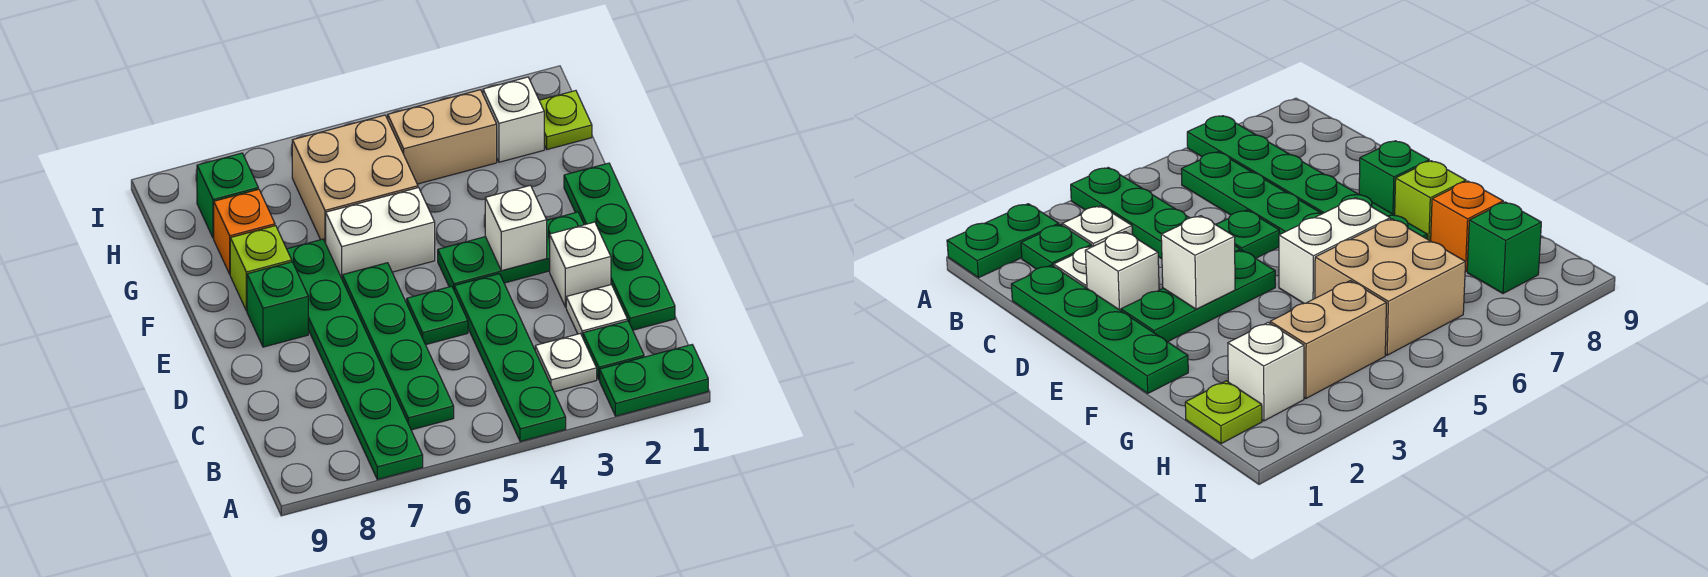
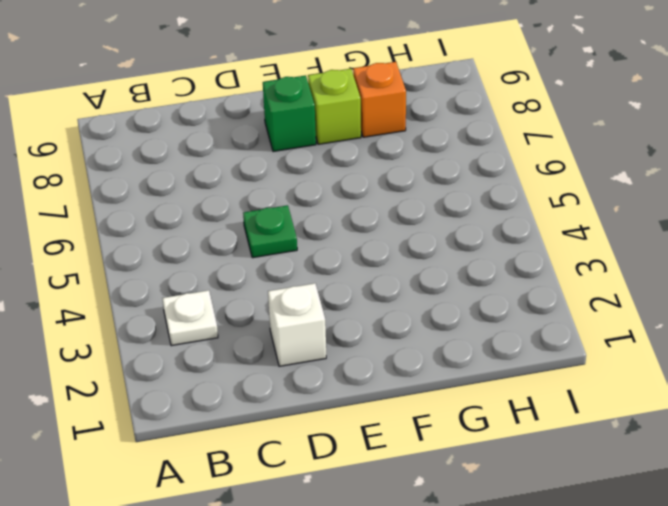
none -> green plate A1:A2 level 1
none -> green plate A4:D4 level 1
none -> green plate A7:F7 level 1

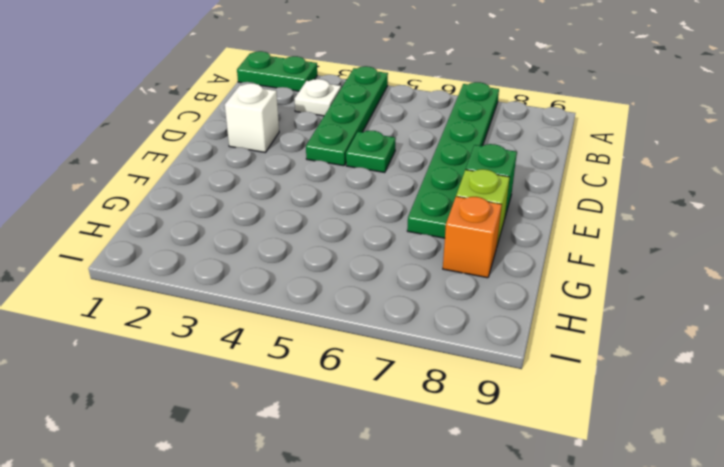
none -> green plate B2 level 1
none -> green plate B6:E6 level 1
none -> green plate C1:F1 level 1

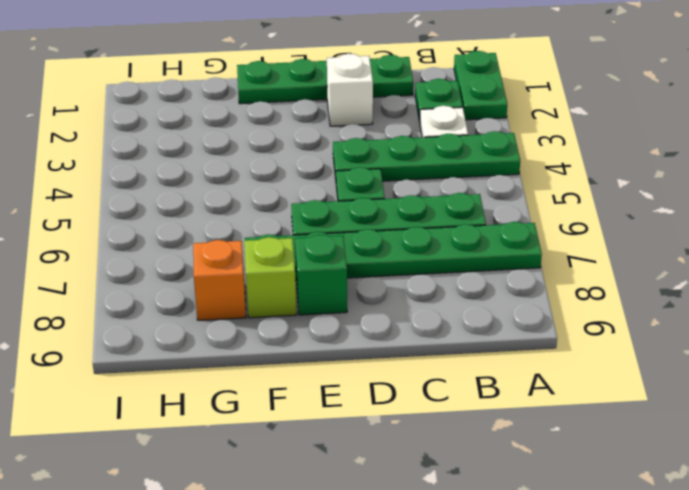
none -> white plate C2 level 1
none -> green plate E2:E4 level 1
none -> white brick F5:F6 level 1

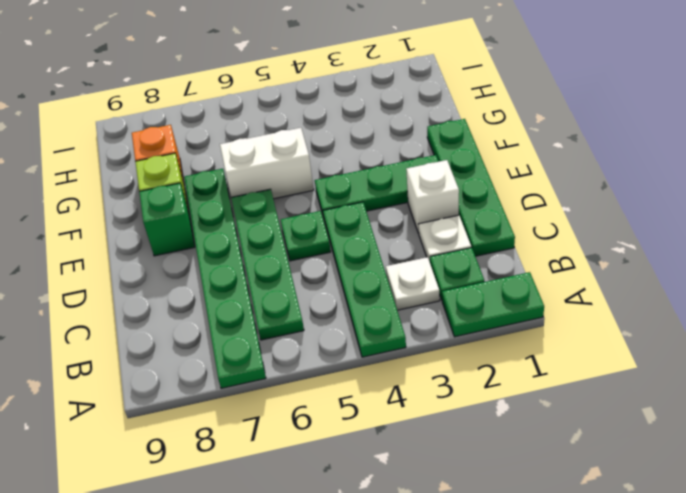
none -> tan brick G5:H6 level 1
none -> lime plate H1 level 1
none -> white brick H2 level 1

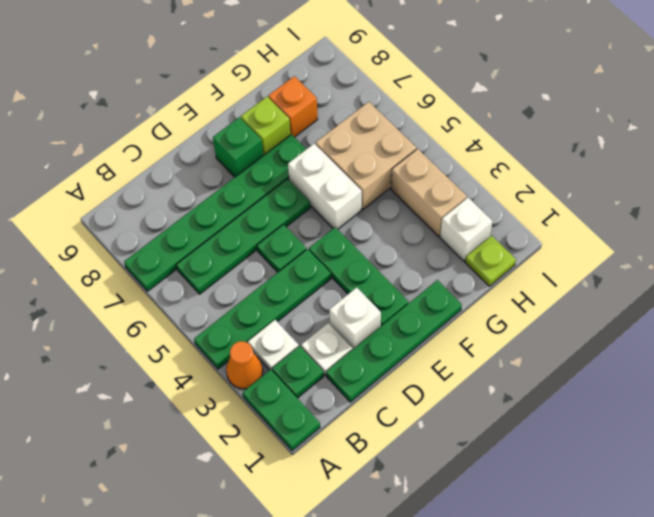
orange cone A3 level 1 -> none
none -> green brick H8 level 1
none -> white brick E3 level 2

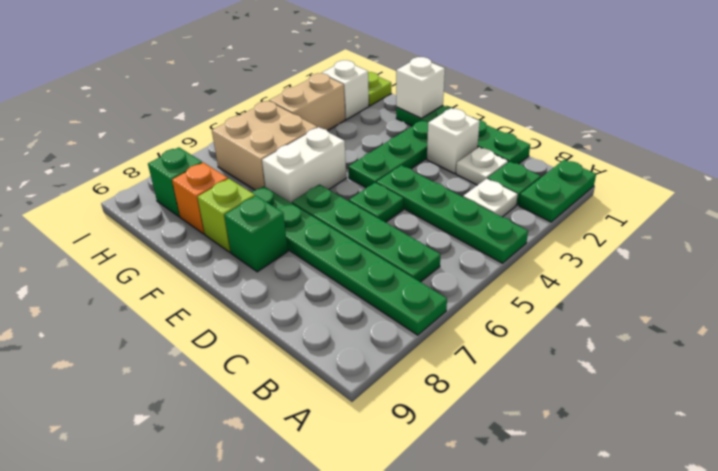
white brick F1 level 2 -> white brick E3 level 2

